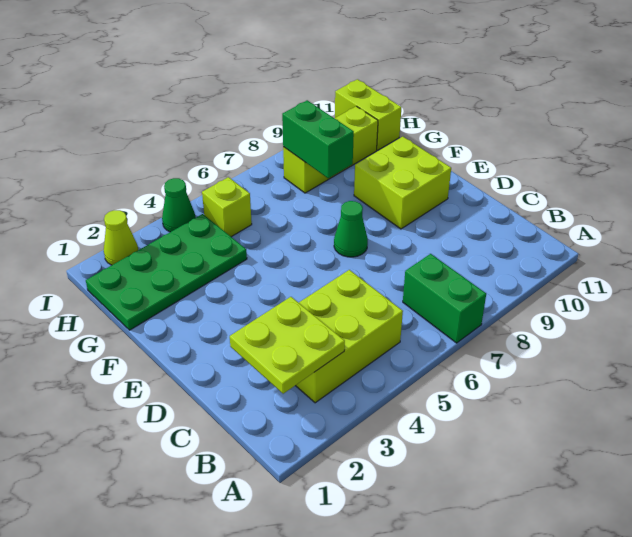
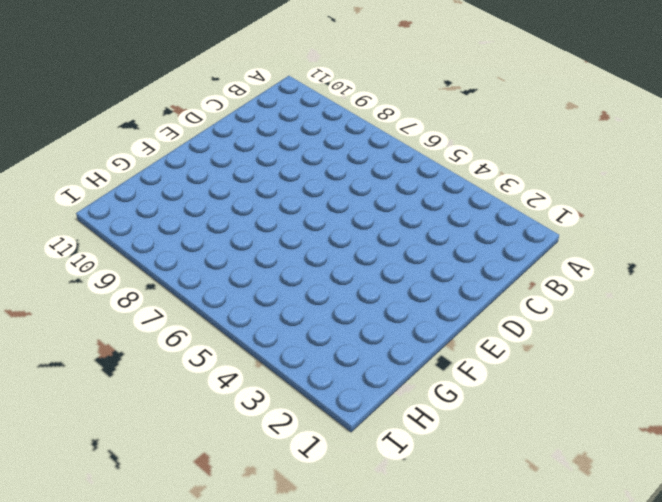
none -> green brick A7:B7 level 1
none -> lime brick B3:C5 level 1
none -> green cone E7 level 1

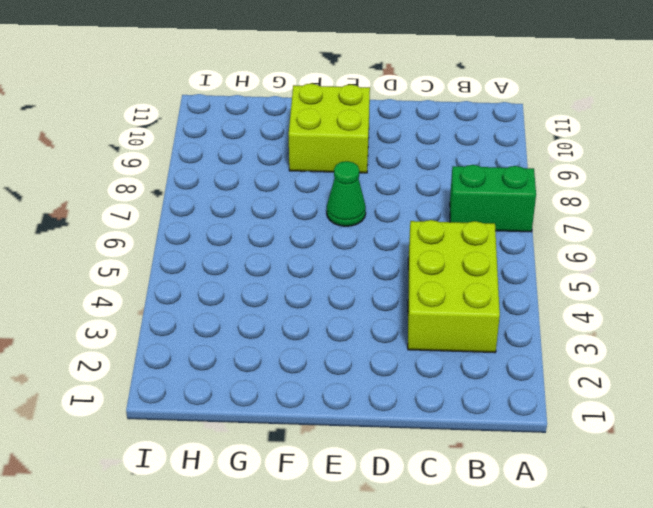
none -> green plate G1:H4 level 1
none -> lime brick H5 level 1
none -> lime brick H8:H10 level 1

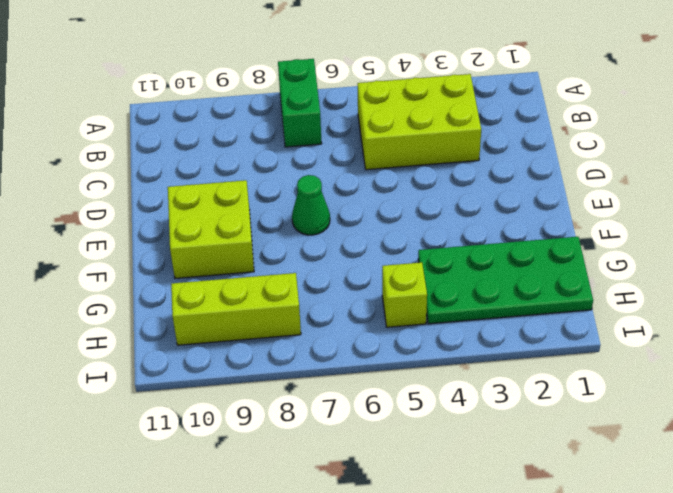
none -> lime brick H11:I11 level 1
none -> lime cone I2 level 1
none -> green cone I4 level 1

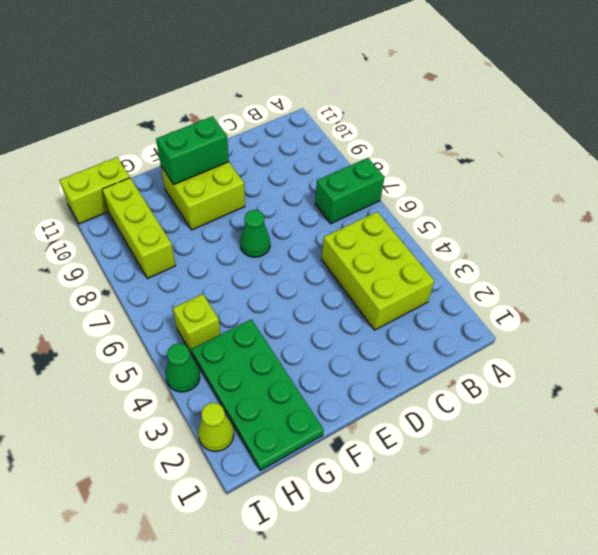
green brick E10:F10 level 2 -> green brick G8:H8 level 2
none -> lime plate B2:C3 level 2

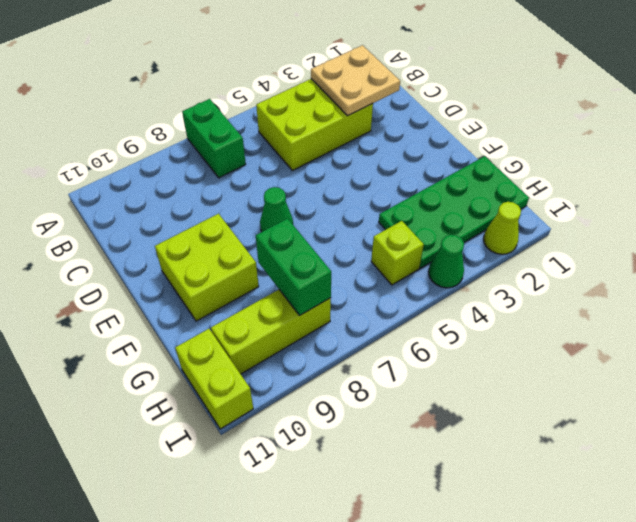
tan plate B2:C3 level 2 -> lime plate B2:C3 level 2

